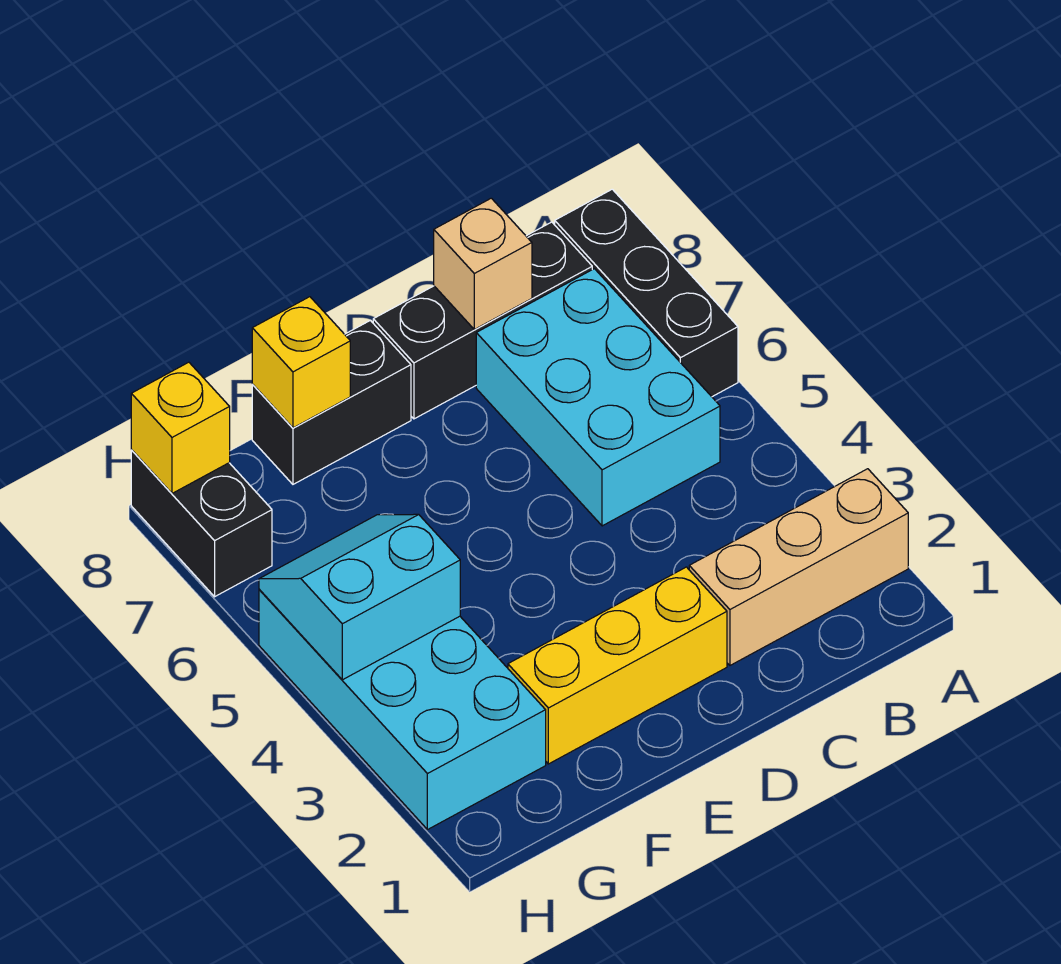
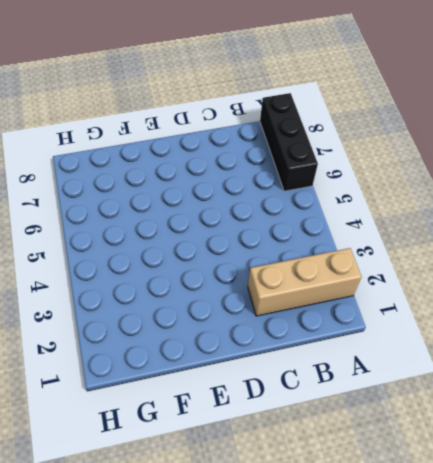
none -> cyan brick B5:C7 level 1
none -> black brick B8:D8 level 1
none -> yellow brick D2:F2 level 1

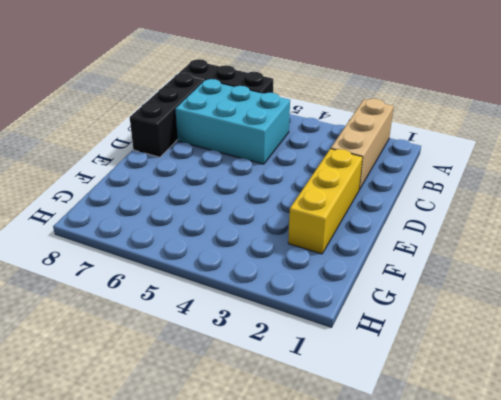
none -> black brick E8:F8 level 1
none -> cyan brick G2:H5 level 1
none -> black brick H7:H8 level 1

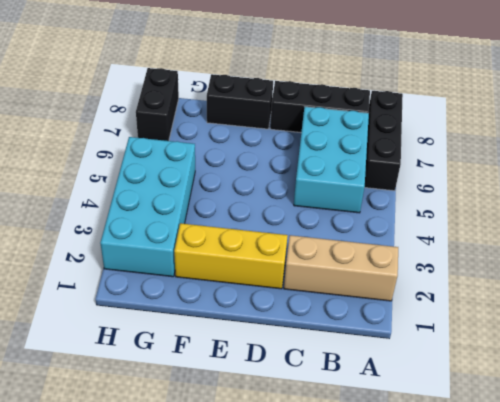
none -> tan brick C8 level 2
none -> yellow brick F8 level 2
none -> cyan slope G4:H5 level 2 top 4

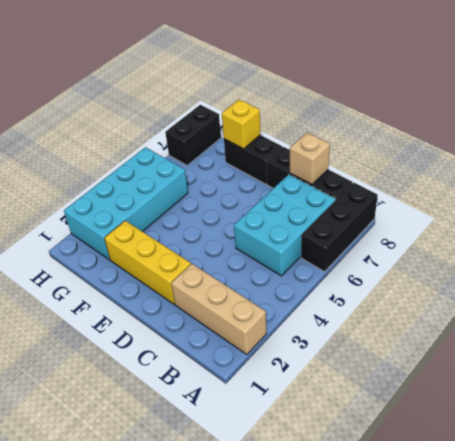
none -> cyan slope G4:H5 level 2 top 4
none -> yellow brick H8 level 2

